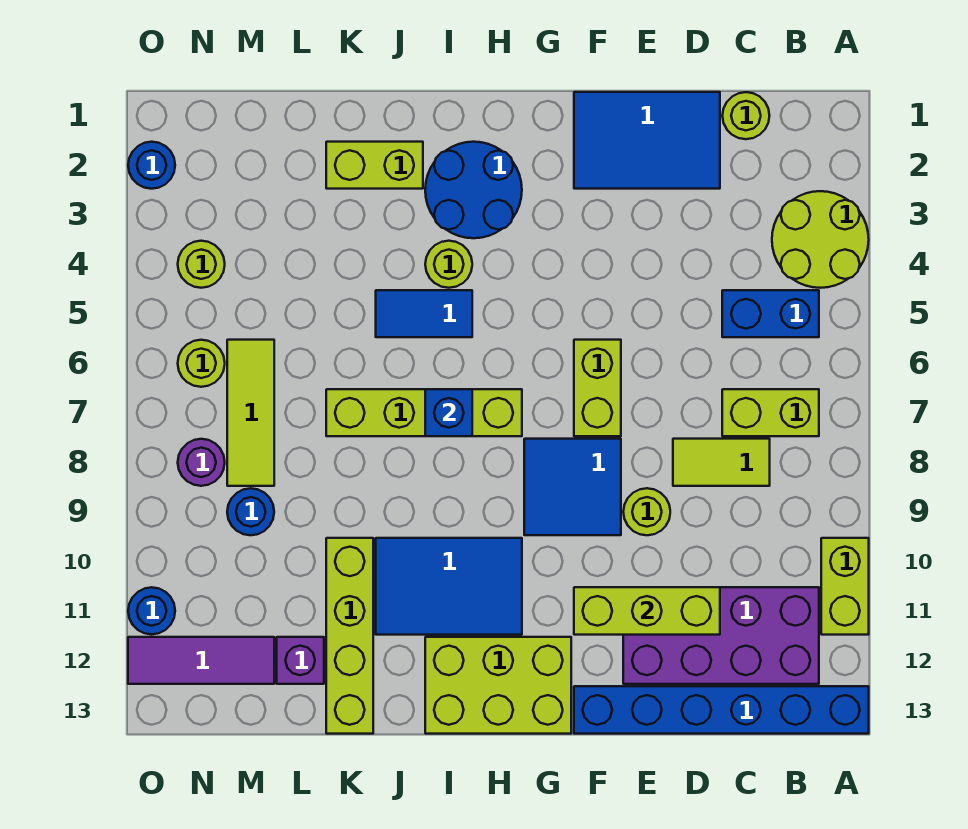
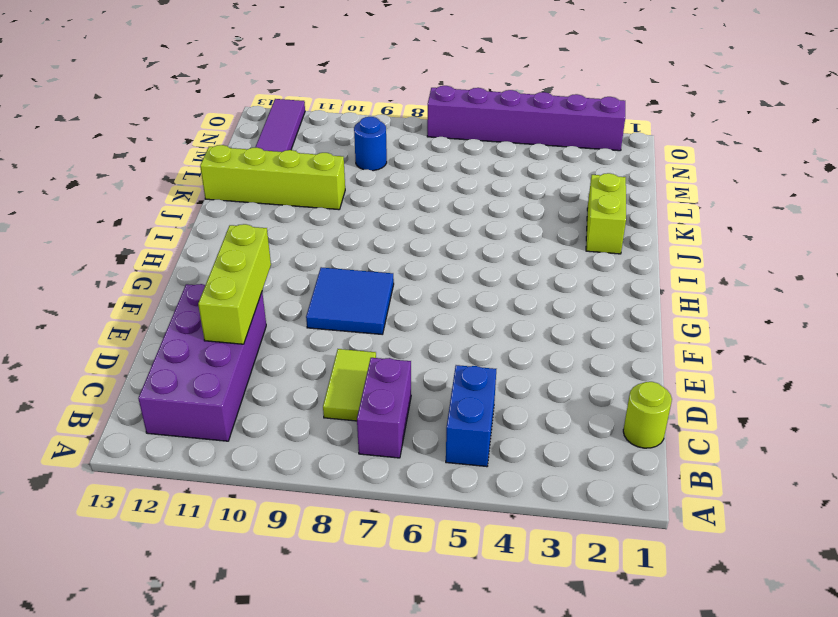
purple brick B7:C7 level 1 -> lime brick B7:C7 level 1
purple brick O2:O7 level 1 -> blue round brick O2 level 1
none -> lime round brick A3:B4 level 1
none -> lime brick A10:A11 level 1
none -> blue brick A13:F13 level 1
none -> blue tile D1:F2 level 1

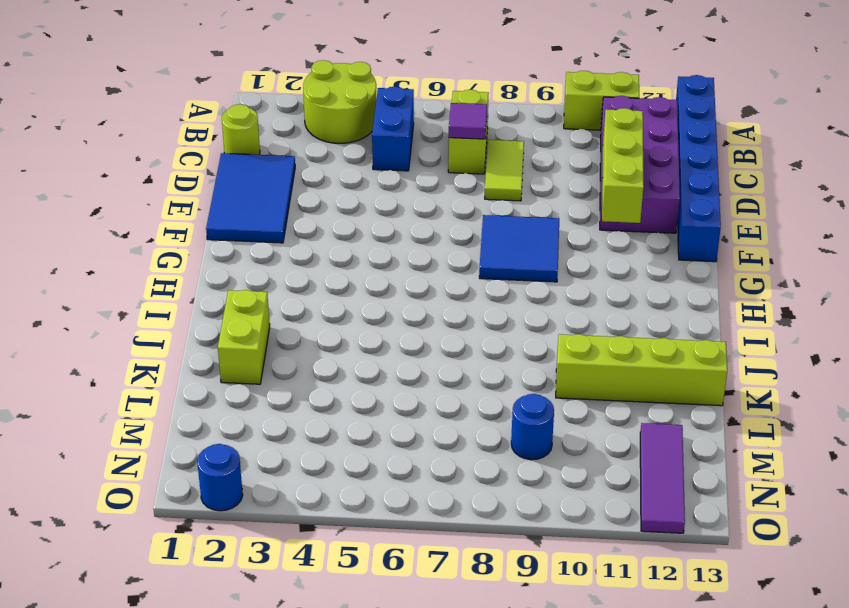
purple tile C7 level 2 -> none
none -> lime round brick E9 level 1
none -> lime brick F6:F7 level 1
none -> lime brick G12:I13 level 1
none -> blue round brick H2:I3 level 1

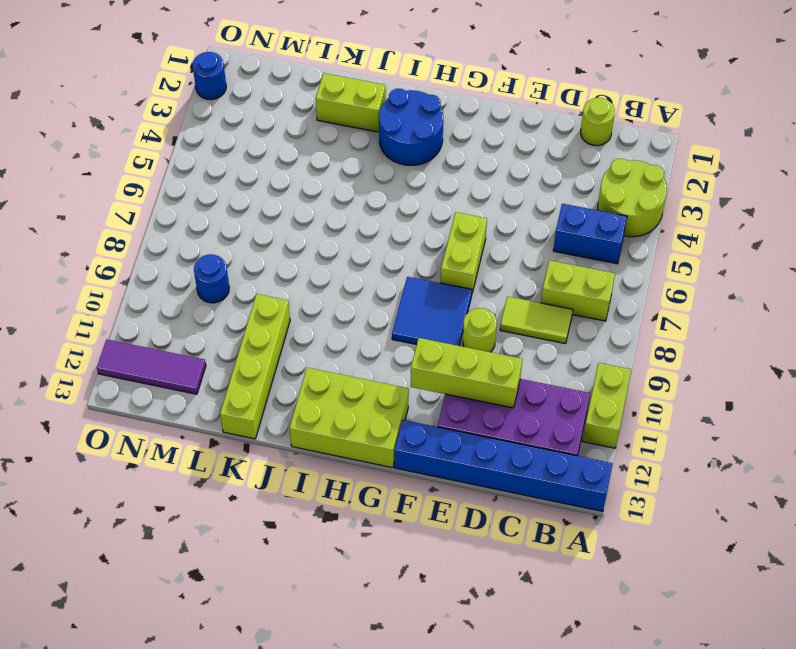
none -> blue tile D1:F2 level 1
none -> lime brick H7:K7 level 1
none -> blue tile H10:J11 level 1
none -> lime round brick I4 level 1

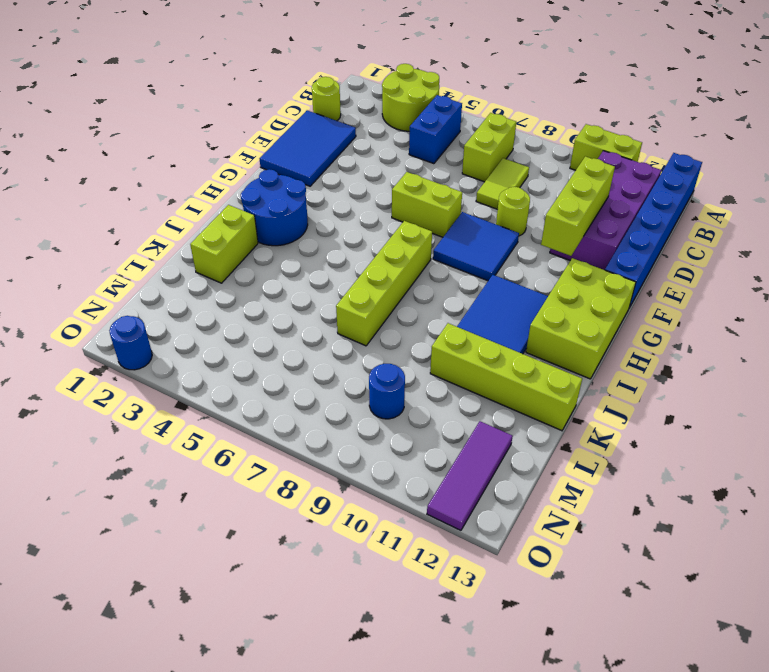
none -> lime round brick I4 level 1
none -> blue tile I5:J5 level 1
none -> purple brick L12 level 1
none -> lime tile M6:M8 level 1

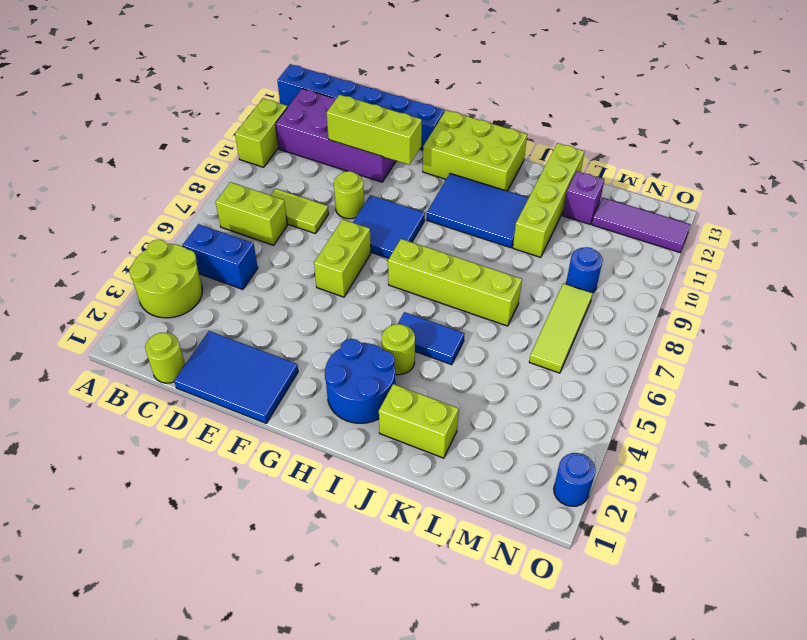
none -> lime round brick N4 level 1
none -> lime round brick N6 level 1
none -> purple round brick N8 level 1
none -> blue round brick O11 level 1

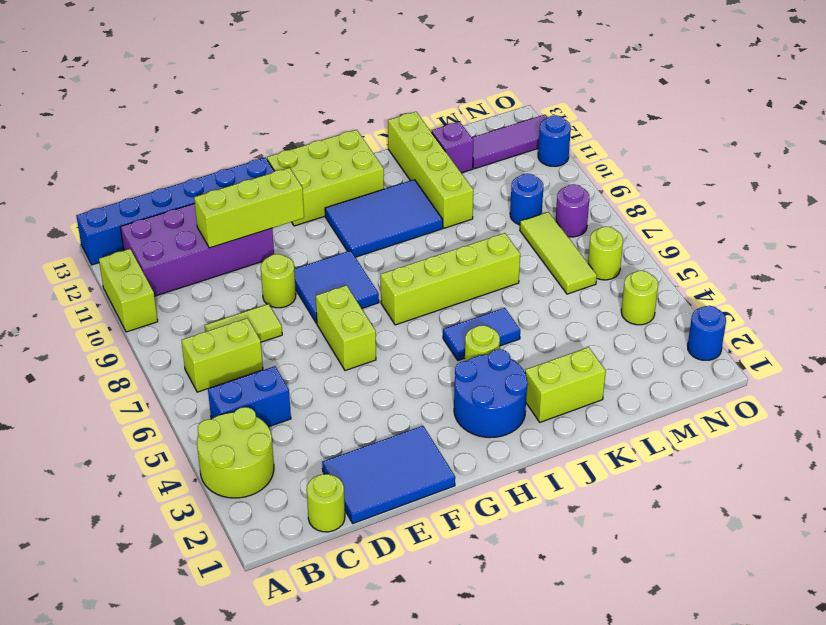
none -> blue brick I7 level 2

